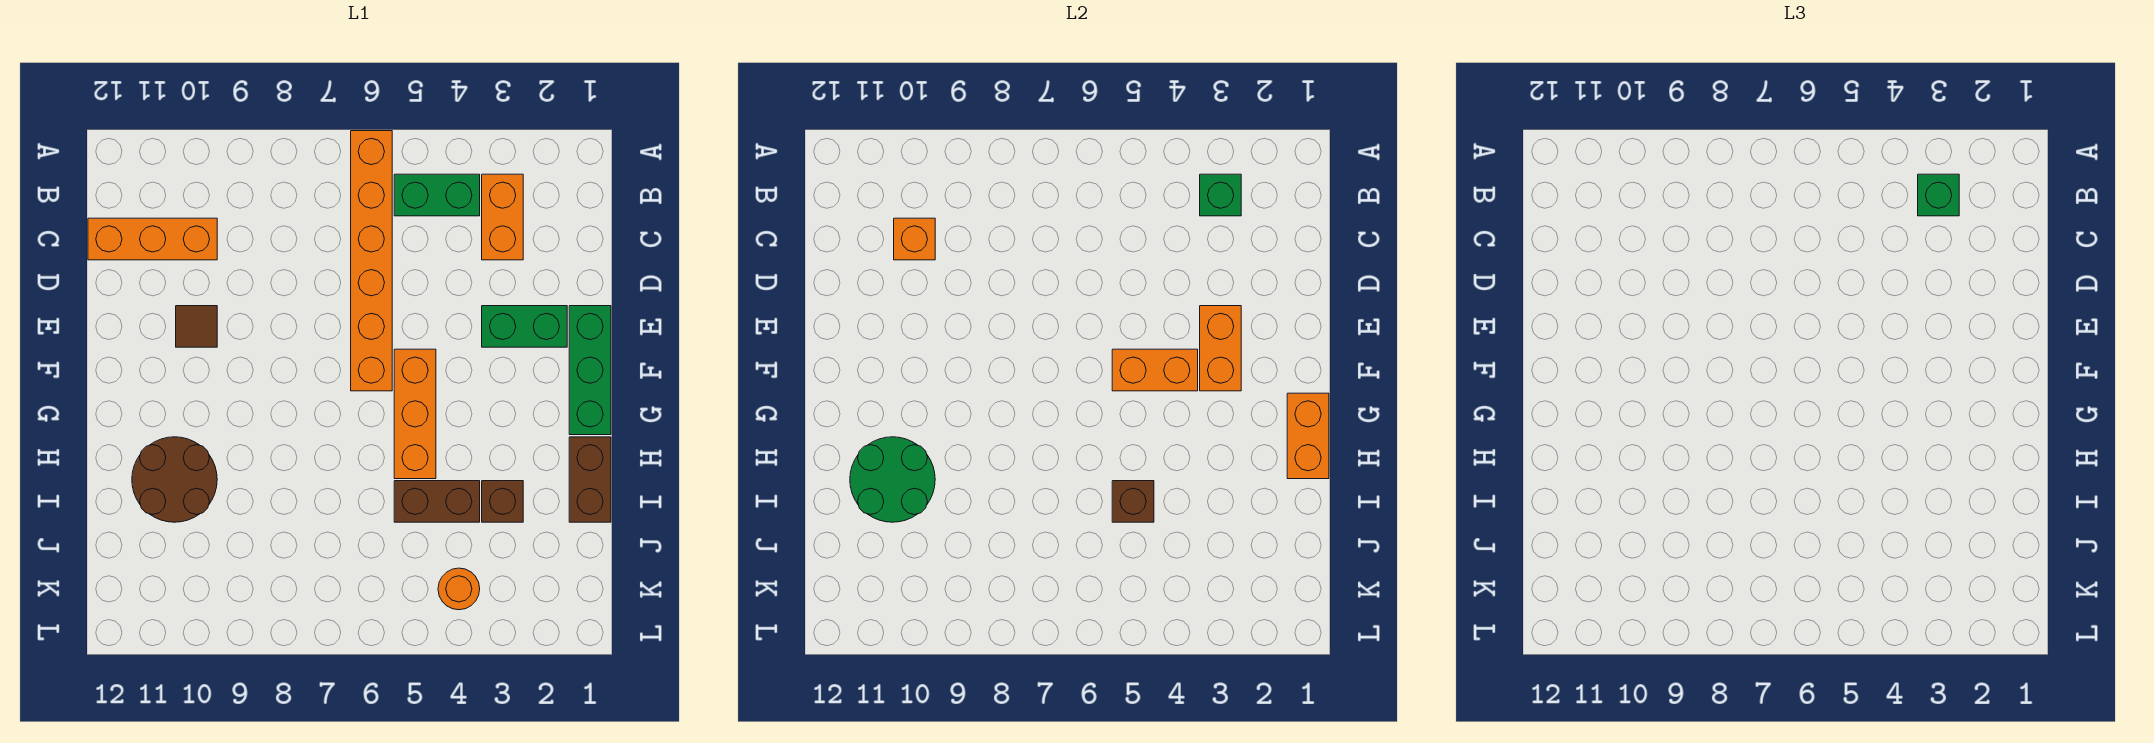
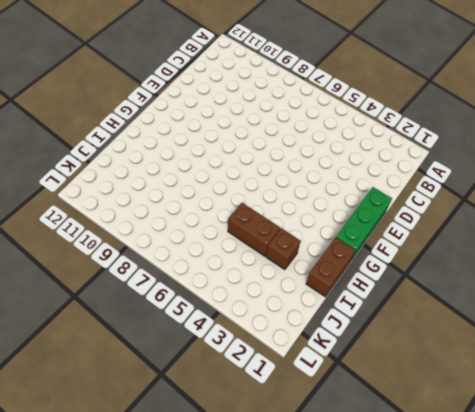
none -> orange brick A6:F6 level 1
none -> orange brick B3:C3 level 1
none -> green brick B4:B5 level 1

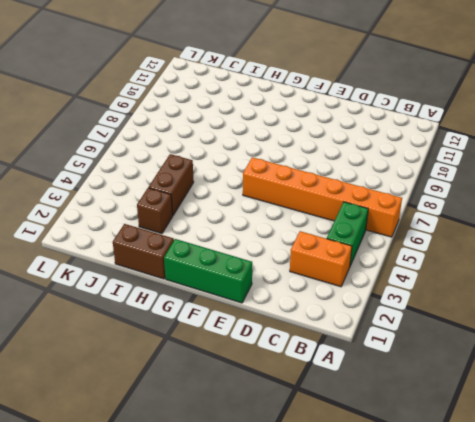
none -> orange brick C10:C12 level 1
none -> green brick E2:E3 level 1
none -> brown tile E10 level 1

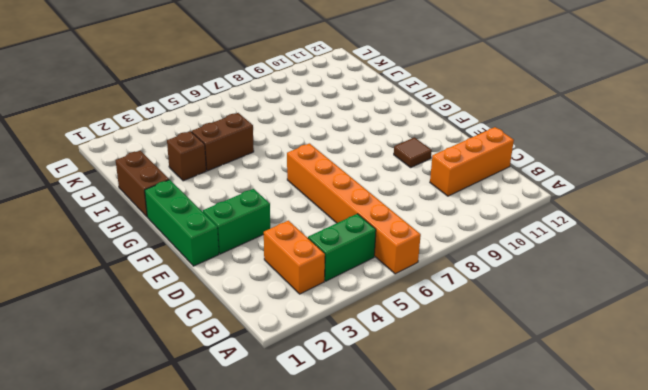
none -> orange brick F5:H5 level 1
none -> brown round brick H10:I11 level 1
none -> orange round brick K4 level 1

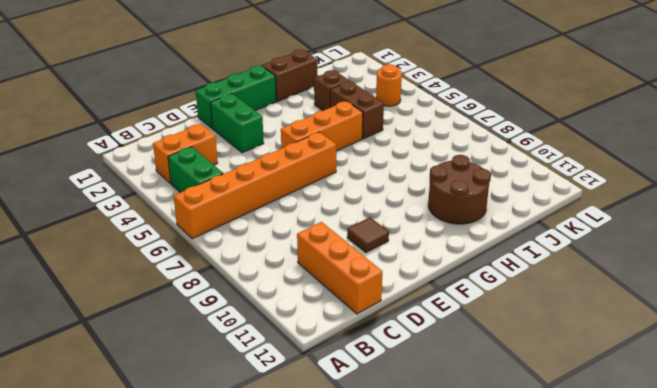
none -> green brick B3 level 2
none -> orange brick C10 level 2
none -> orange brick E3:F3 level 2

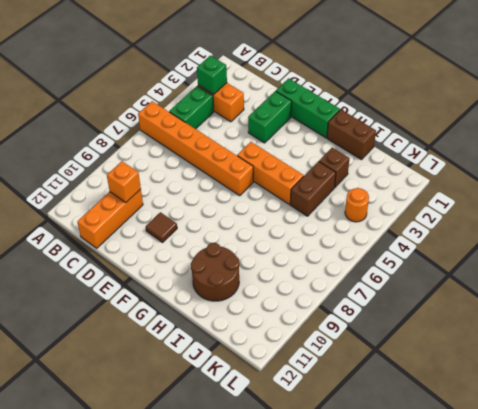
none -> orange brick E3:F3 level 2
none -> orange brick F4:F5 level 2
none -> orange brick G1:H1 level 2

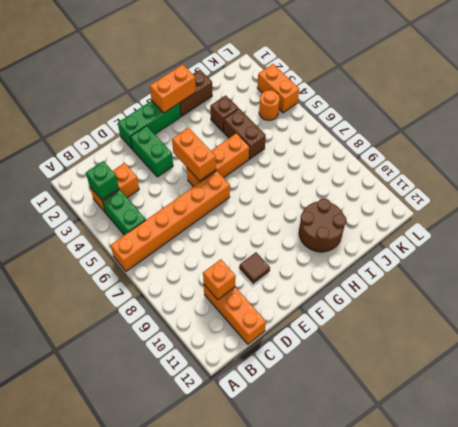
orange brick L3:L4 level 1 -> orange brick E3:F3 level 2
none -> green round brick H10:I11 level 2
none -> brown brick I5 level 2
none -> green brick B3 level 3

